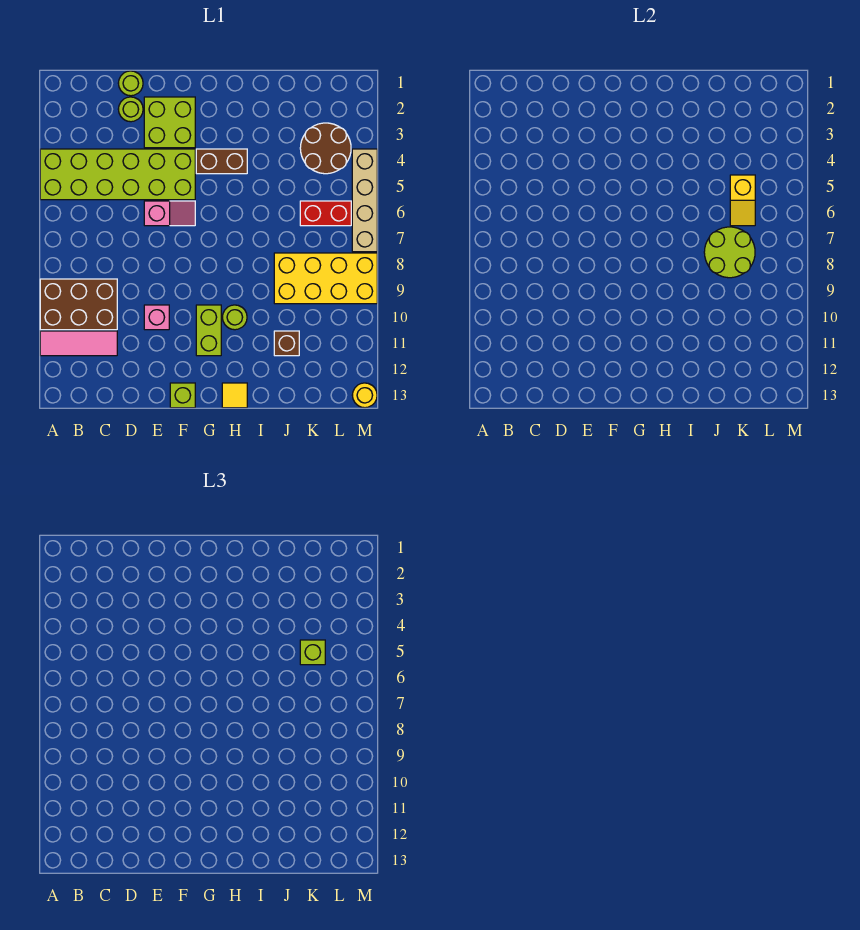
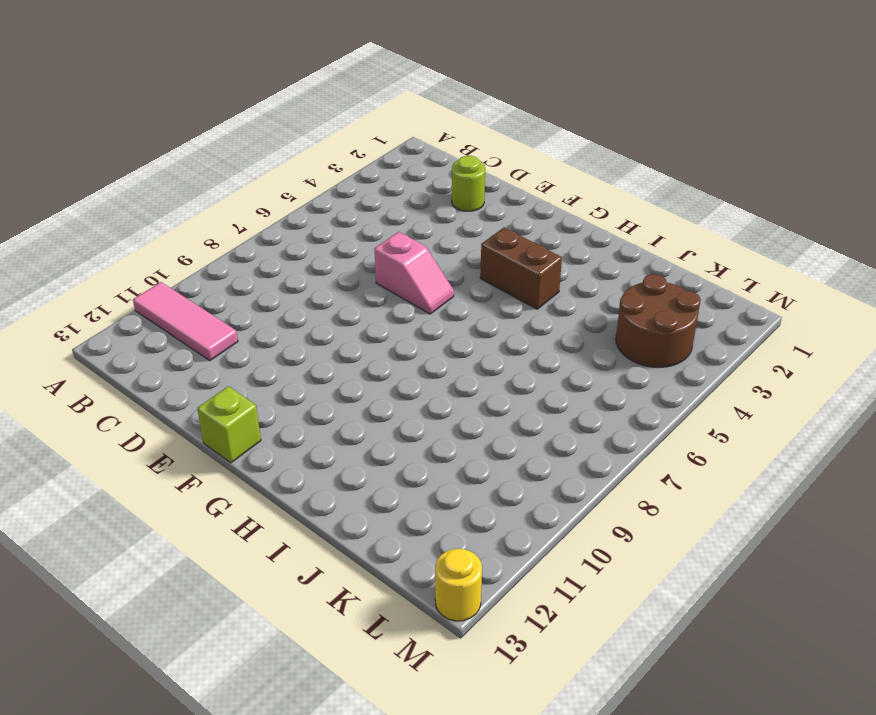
none -> lime brick A4:F5 level 1
none -> brown brick A9:C10 level 1
none -> lime round brick D1 level 1

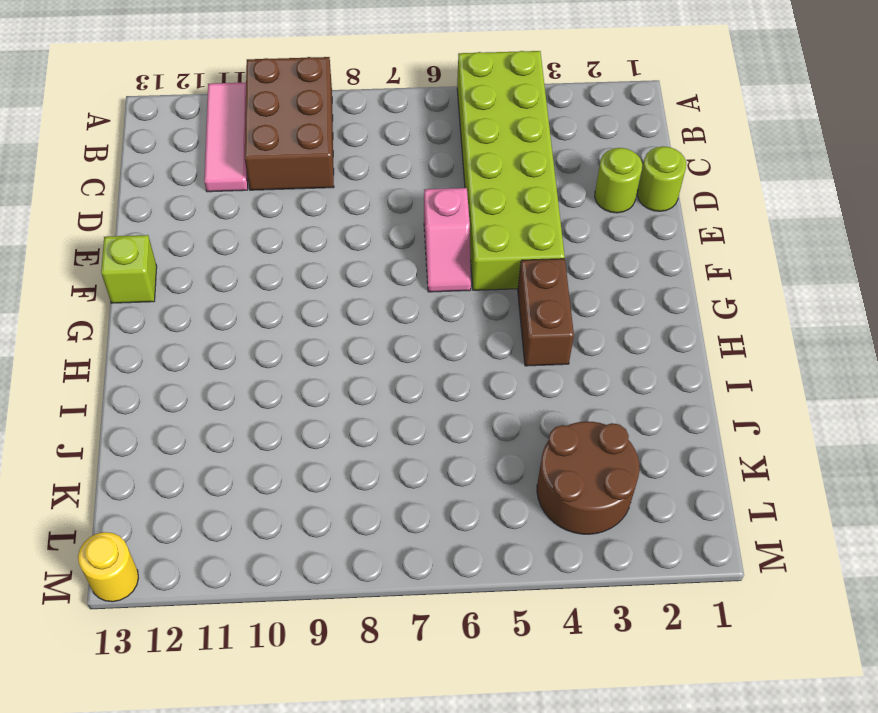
none -> lime brick E2:F3 level 1
none -> pink brick E10 level 1
none -> lime brick G10:G11 level 1

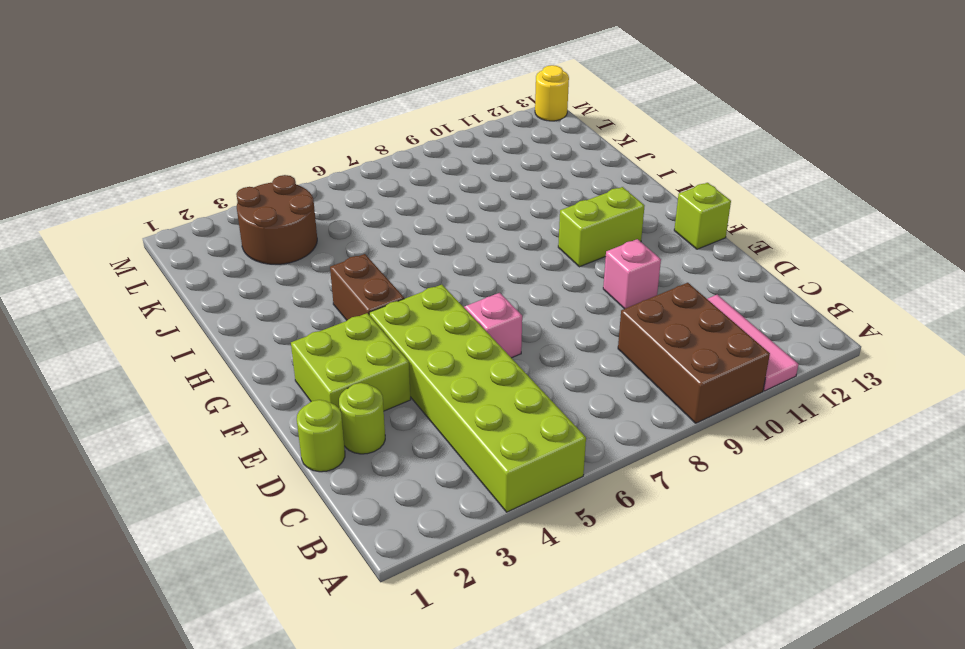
none -> lime round brick H10 level 1
none -> yellow tile H13 level 1
none -> yellow brick J8:M9 level 1

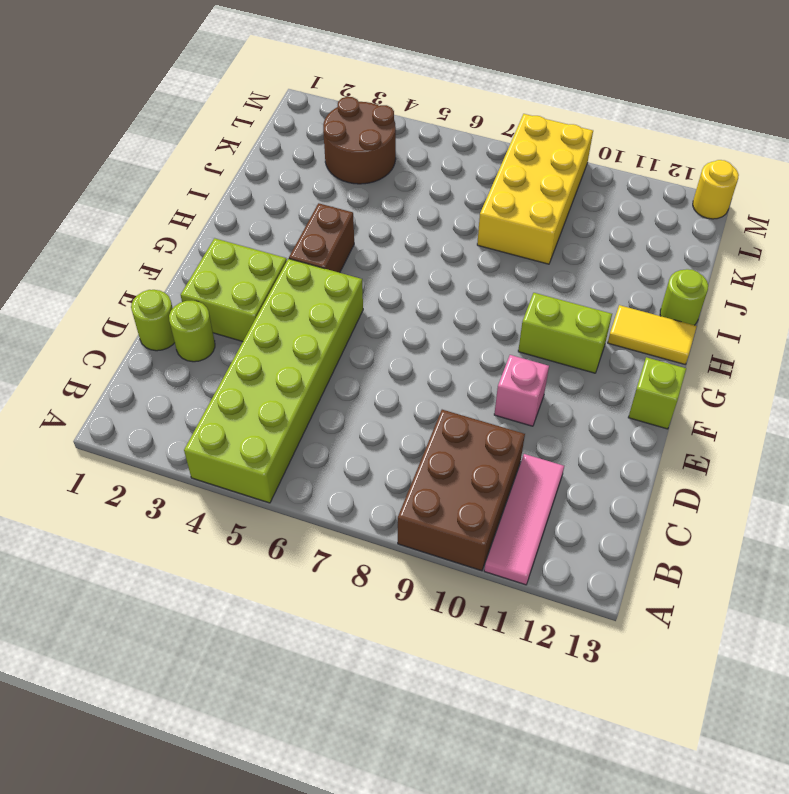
yellow tile H12:H13 level 1 -> yellow tile H13 level 1
lime round brick I13 level 1 -> lime round brick H10 level 1
none -> pink slope E6:F6 level 1 top E
none -> brown brick J11 level 1
none -> red brick K6:L6 level 1

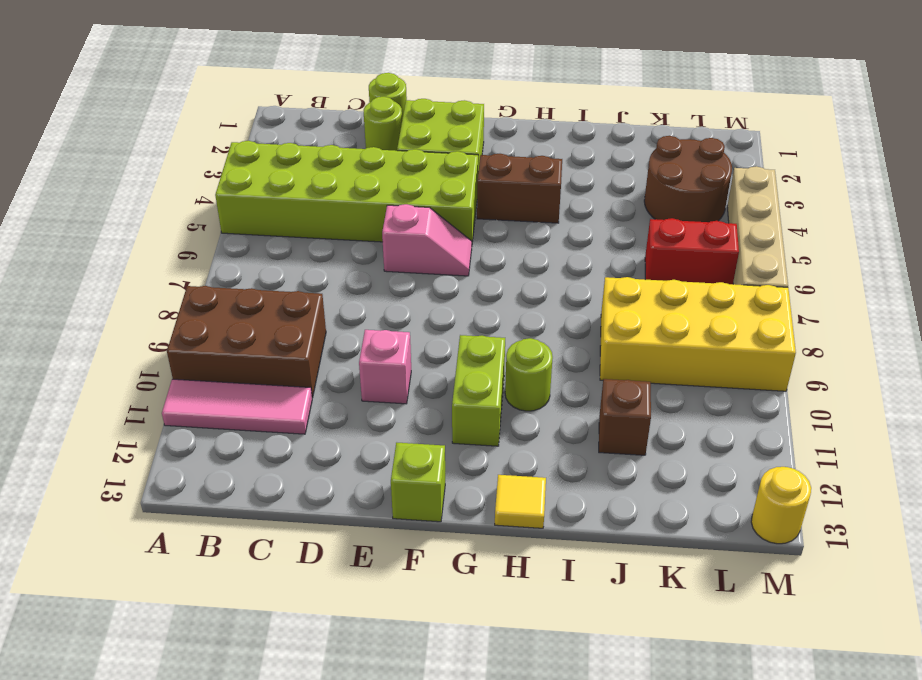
none -> lime round brick J7:K8 level 2
none -> yellow slope K5:K6 level 2 top 5
none -> lime brick K5 level 3

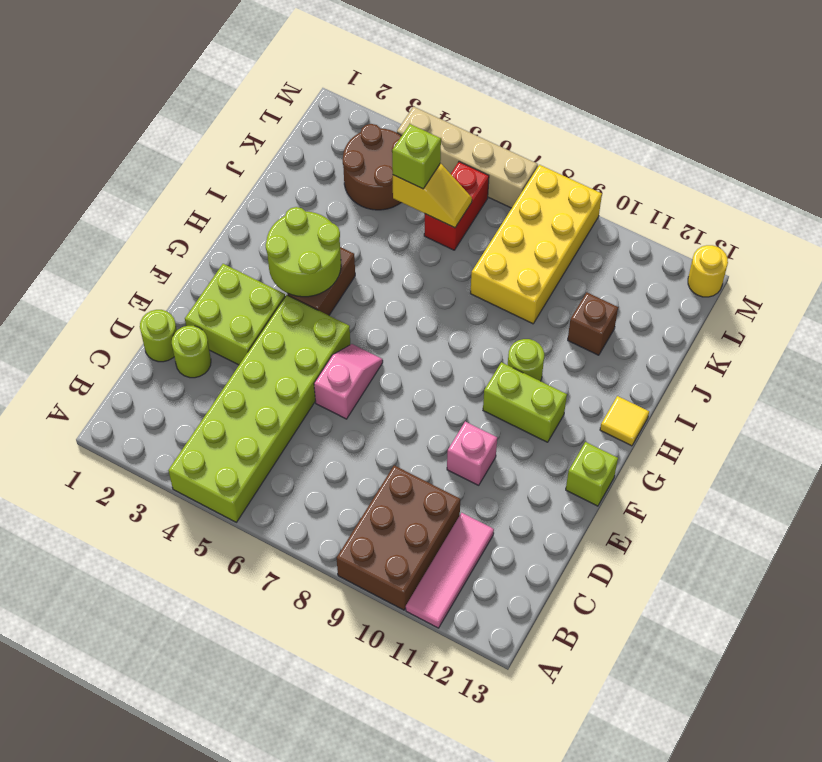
lime round brick G3:H4 level 2 -> lime round brick J7:K8 level 2

